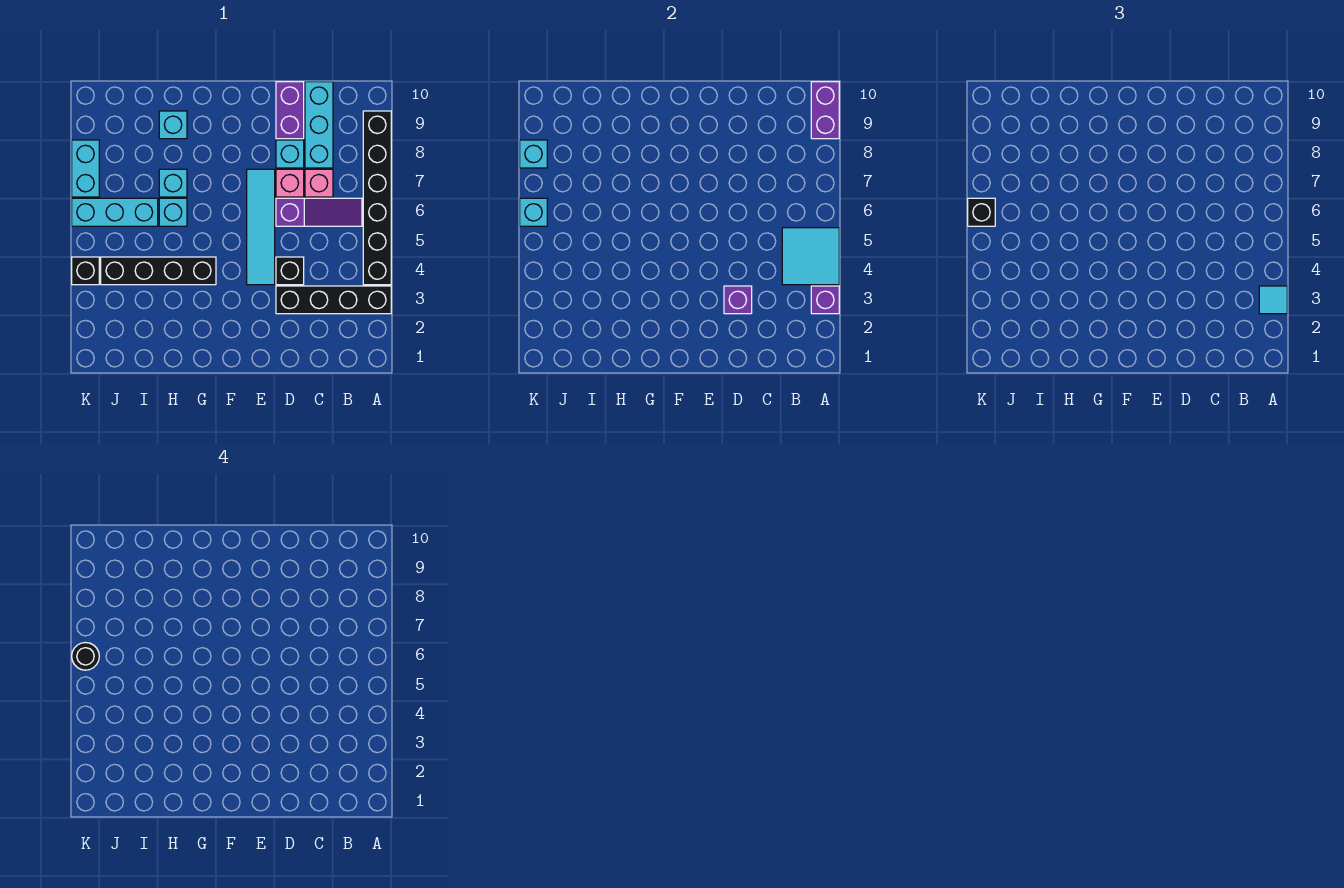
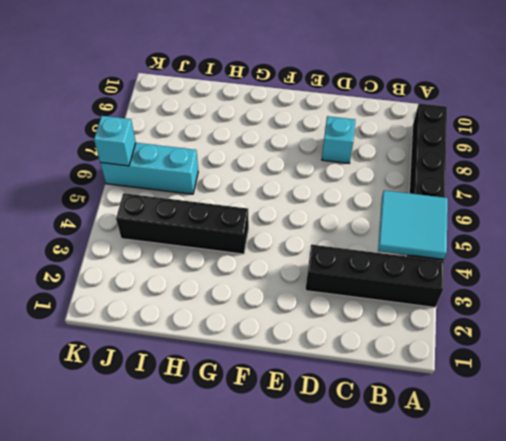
none -> purple slope B6:D6 level 1 top D
none -> pink brick C7 level 1
none -> cyan brick C8:C10 level 1

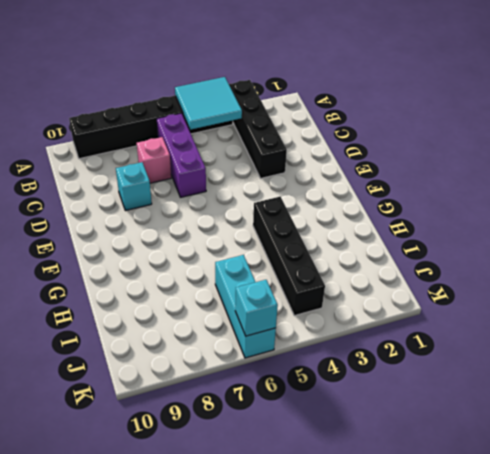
purple brick B6:D6 level 1 -> purple slope B6:D6 level 1 top D
none -> cyan brick C8:C10 level 1
none -> black brick D4 level 1
none -> pink brick D7 level 1

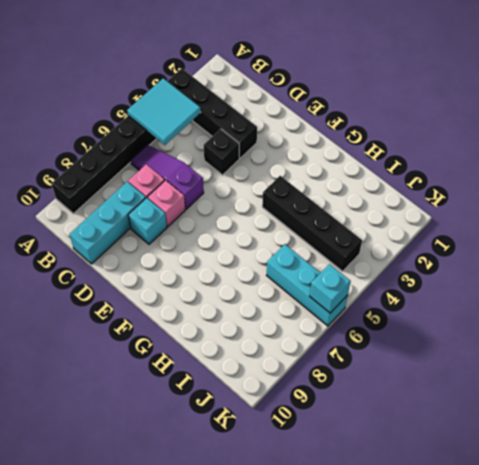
none -> purple brick D9:D10 level 1
none -> cyan tile E4:E7 level 1
none -> cyan brick H6 level 1

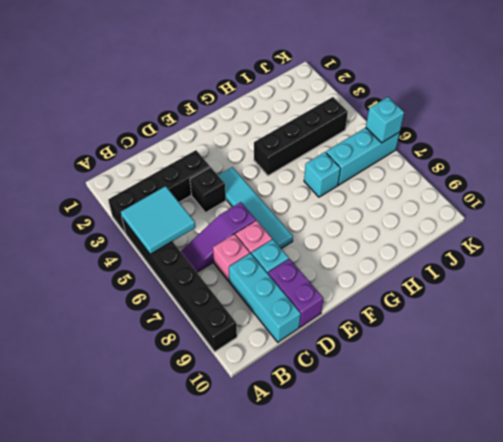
none -> cyan brick H7 level 1
none -> cyan brick H9 level 1
none -> black brick K4 level 1

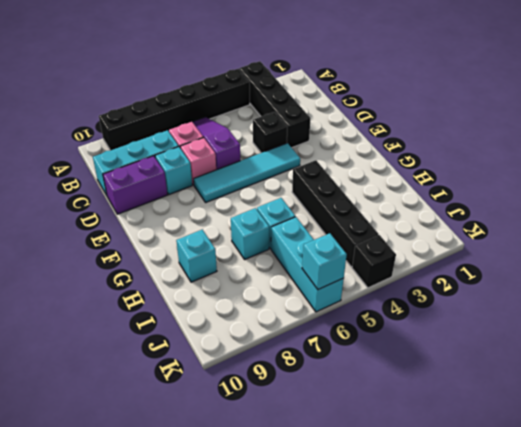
none -> cyan brick K7:K8 level 1
none -> purple brick A3 level 2
none -> cyan tile A4:B5 level 2

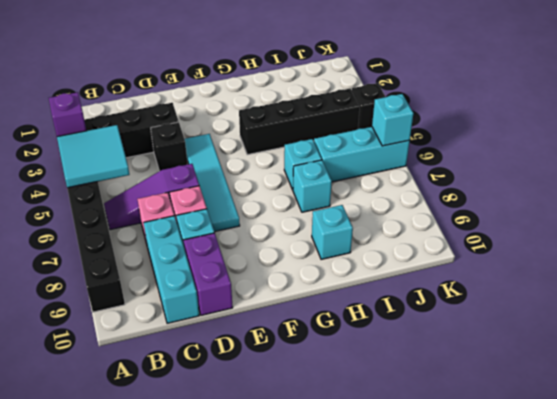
none -> cyan brick K7:K8 level 1
none -> purple brick A9:A10 level 2
none -> purple brick D3 level 2

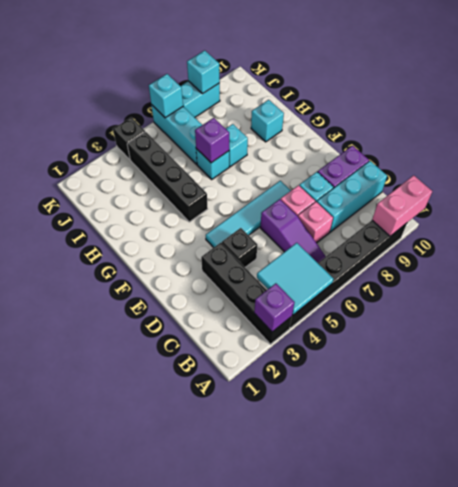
pink brick A9:A10 level 2 -> purple brick A9:A10 level 2
purple brick H6 level 2 -> purple brick D3 level 2
none -> cyan tile A3 level 3
none -> black brick K6 level 3
none -> black round brick K6 level 4

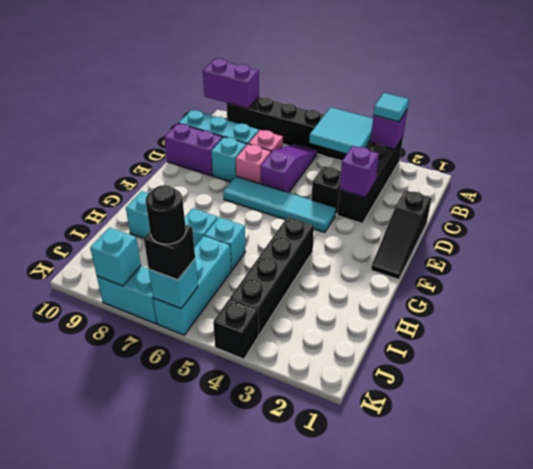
black slope D1:F1 level 1 top D -> none

